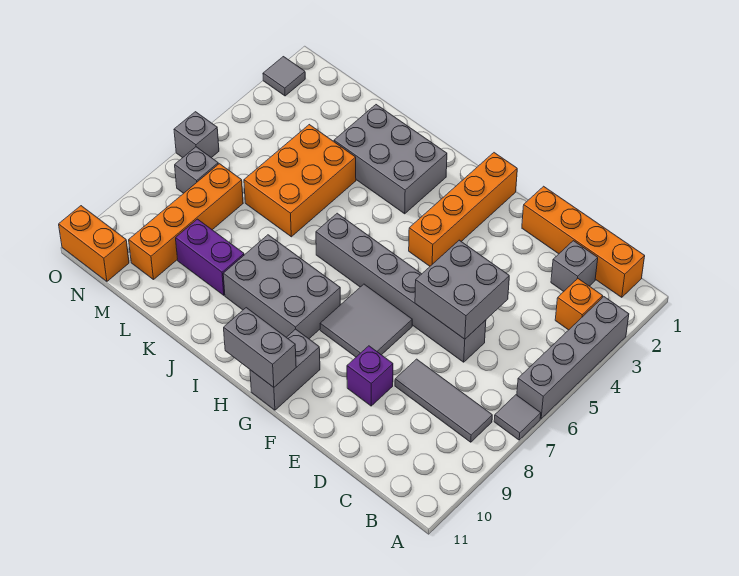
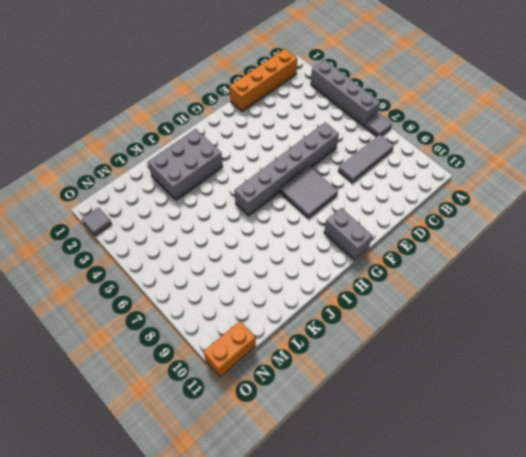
none -> orange brick B3 level 1
none -> grey brick C2 level 1
none -> purple brick E9 level 1

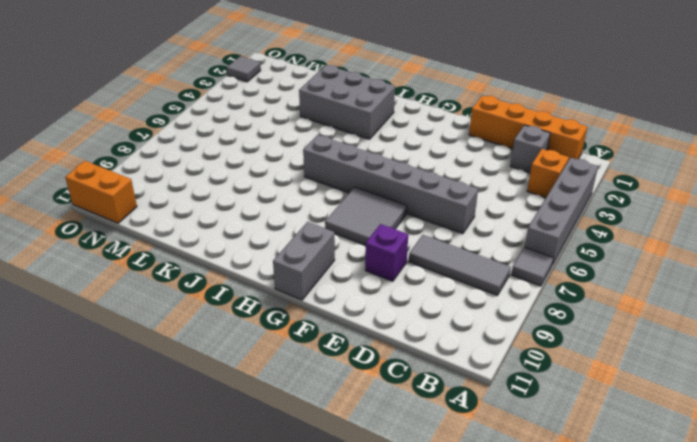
none -> orange brick G1:G4 level 1
none -> grey brick H8:J9 level 1
none -> orange brick K4:L6 level 1

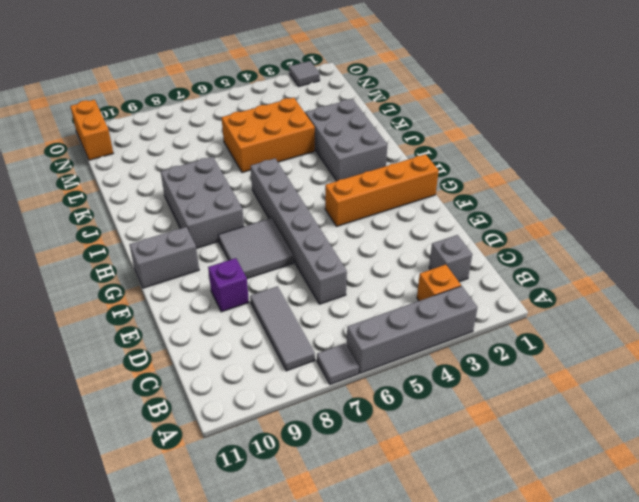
none -> orange brick B1:E1 level 1
none -> purple brick K9:L9 level 1
none -> orange brick M7:M10 level 1

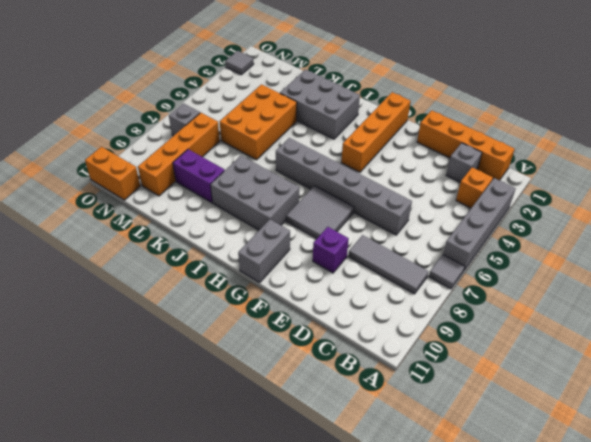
none -> grey brick O6 level 1
none -> grey brick D5:E6 level 2
none -> grey brick G11:H11 level 2

